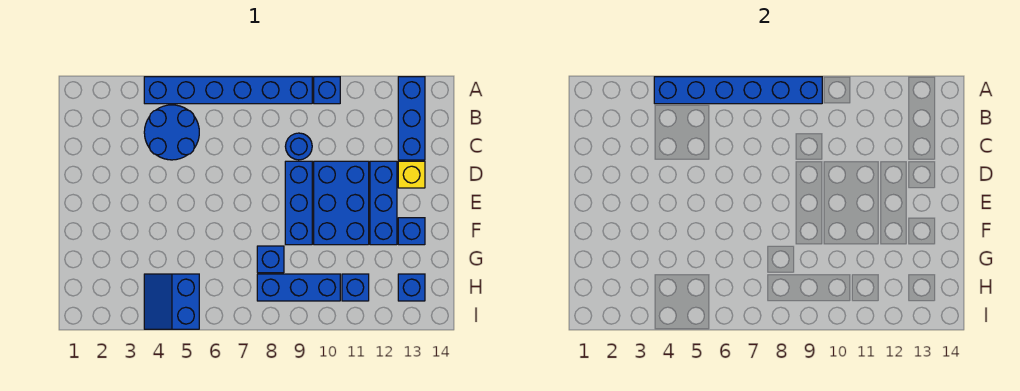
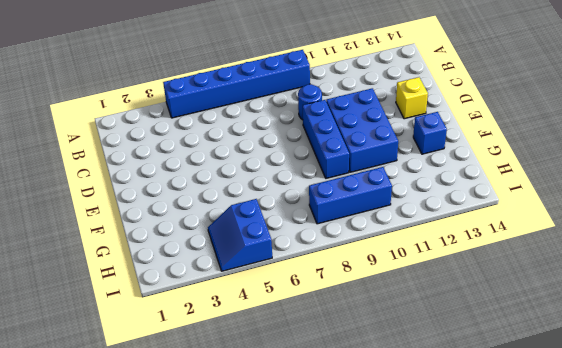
none -> blue brick A10 level 1
none -> blue brick A13:C13 level 1
none -> blue round brick B4:C5 level 1

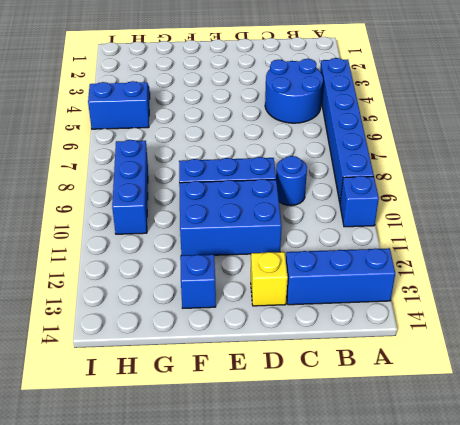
none -> blue brick D12:F12 level 1
none -> blue brick G8 level 1
none -> blue brick H11 level 1

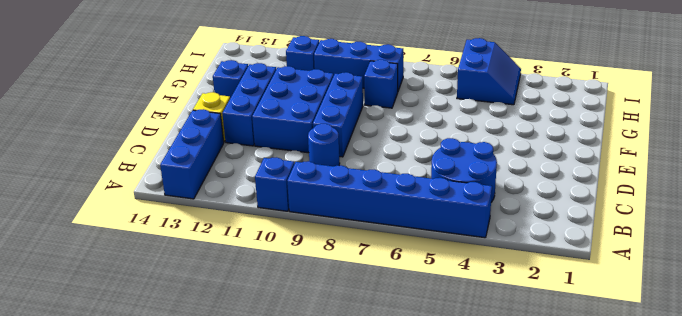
none -> blue brick H13 level 1
none -> blue brick A4:A9 level 2

